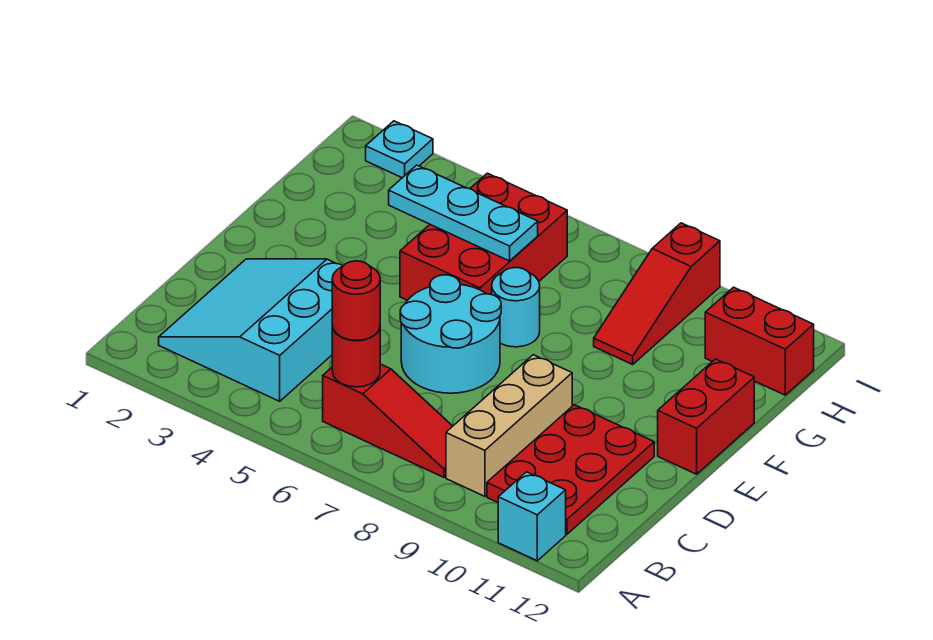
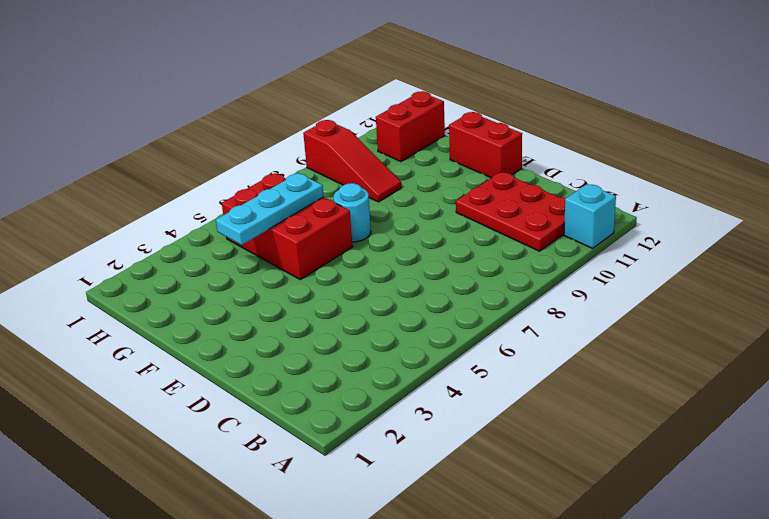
none -> cyan slope B2:D4 level 1 top 4
none -> red slope B6:B8 level 1 top 6
none -> tan brick B9:D9 level 1

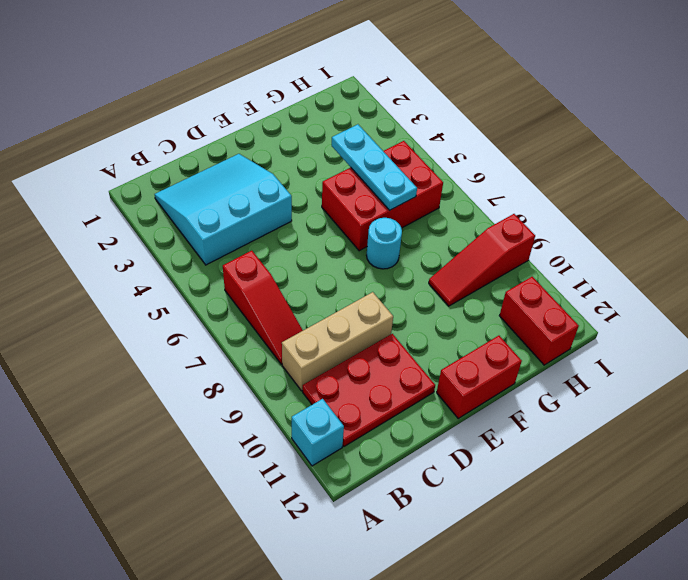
none -> cyan round brick D6:E7 level 1
none -> cyan plate I2 level 1
none -> red round brick B6 level 2

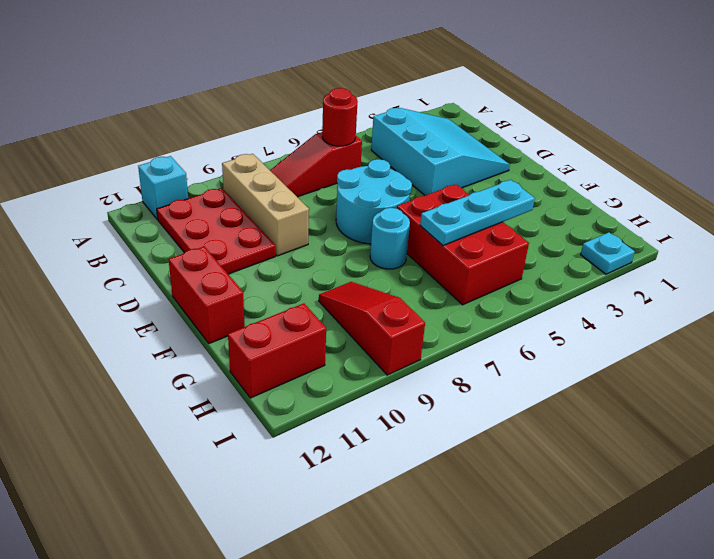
none -> red round brick B6 level 3

